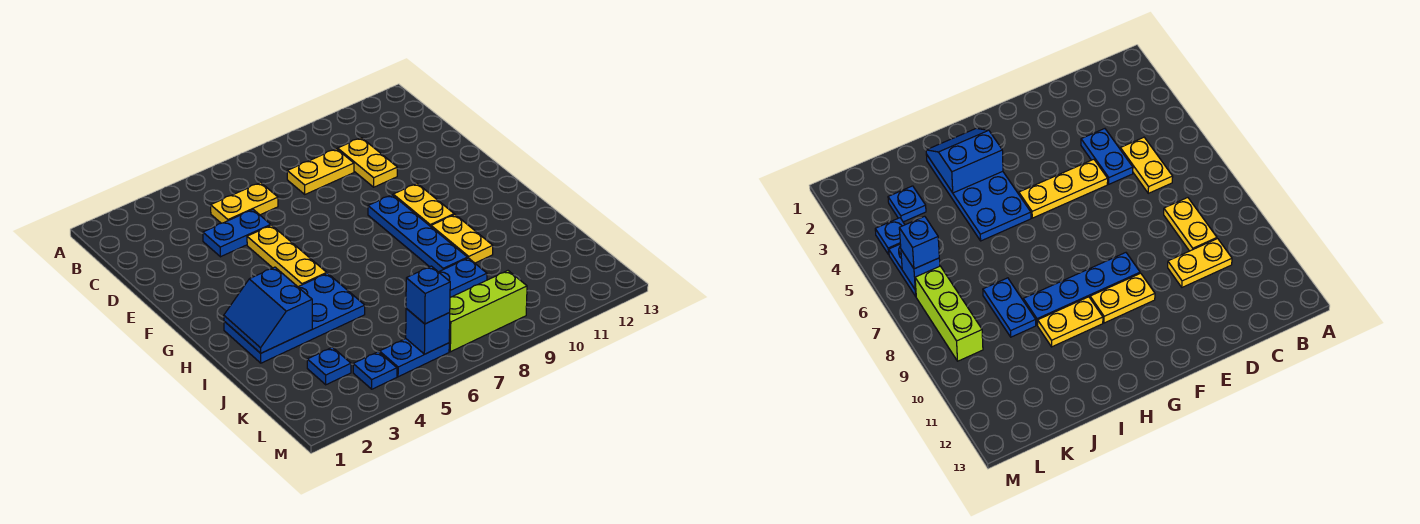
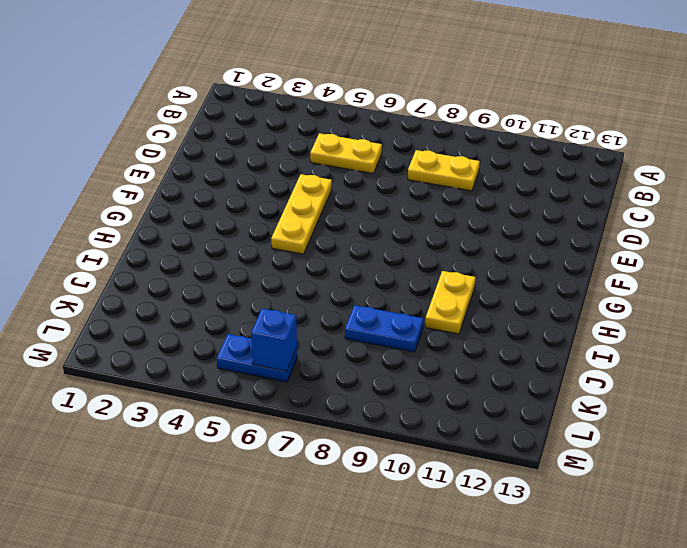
none -> yellow plate C10:D10 level 1
none -> blue plate D4:D5 level 1
none -> blue plate F9:I9 level 1

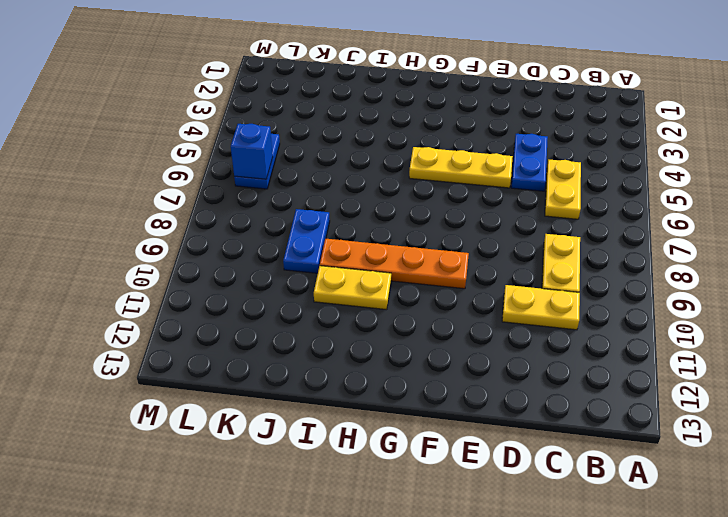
orange plate F9:I9 level 1 -> blue plate F9:I9 level 1
none -> yellow plate F10:G10 level 1
none -> blue plate H2:I5 level 1
none -> blue plate K3 level 1

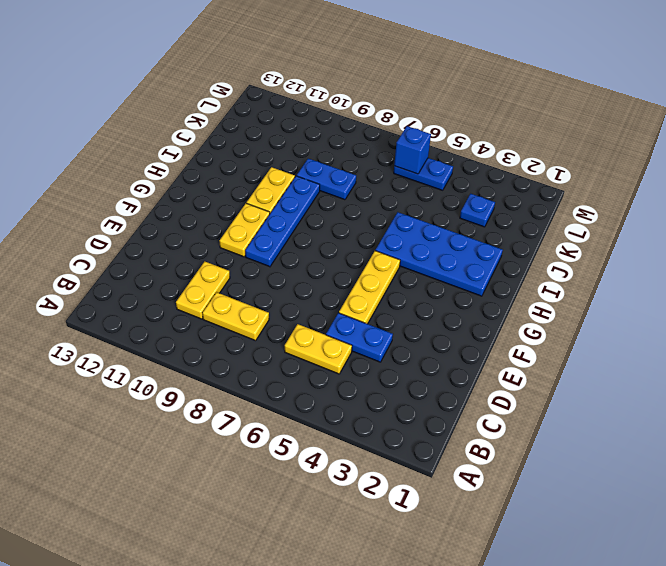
none -> blue plate L4 level 1
none -> lime brick L7:L9 level 1
none -> blue slope H2:I3 level 2 top 3

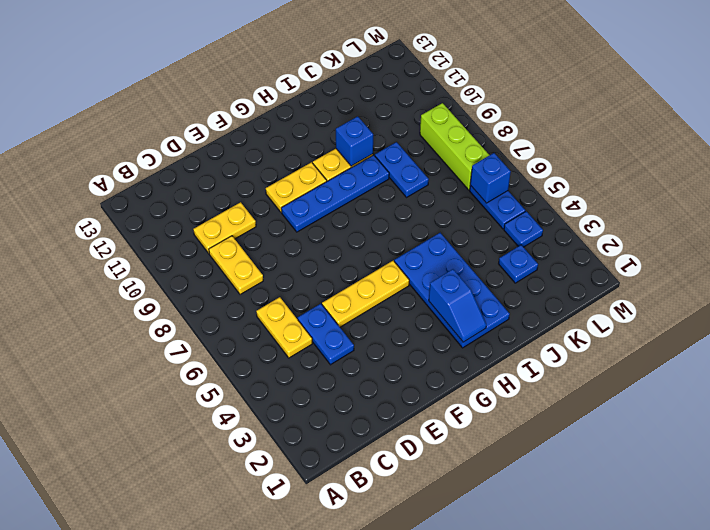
blue slope H2:H3 level 2 top 3 -> blue slope H2:I3 level 2 top 3
blue brick I10 level 2 -> blue brick L6 level 3

